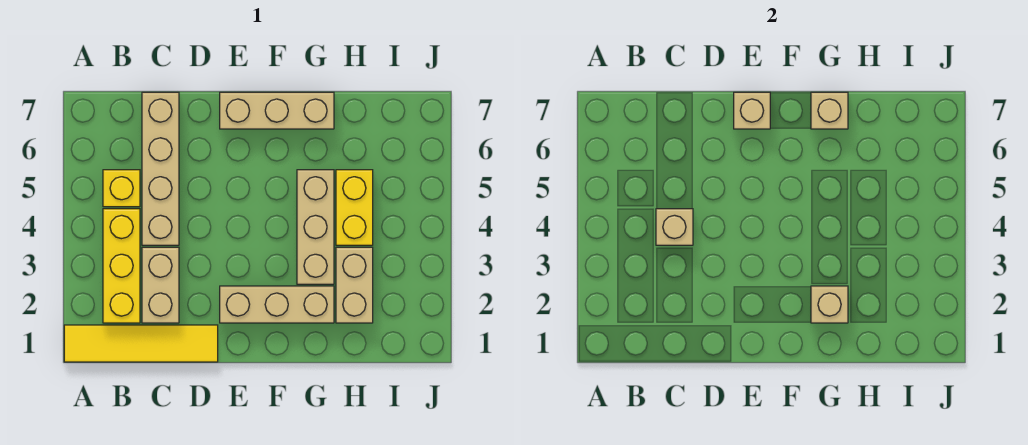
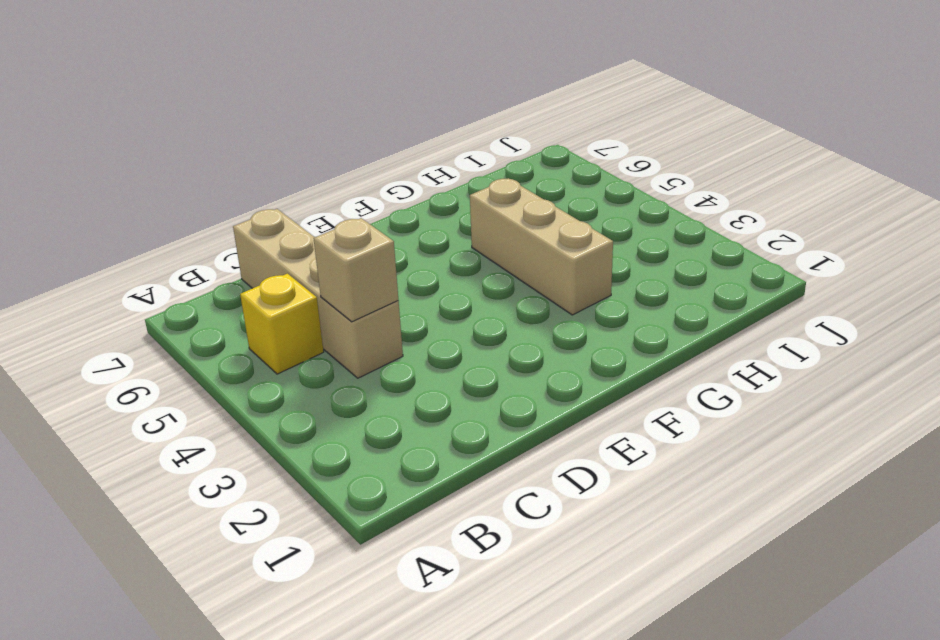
none -> yellow tile A1:D1 level 1
none -> yellow brick B2:B4 level 1
none -> tan brick C2:C3 level 1

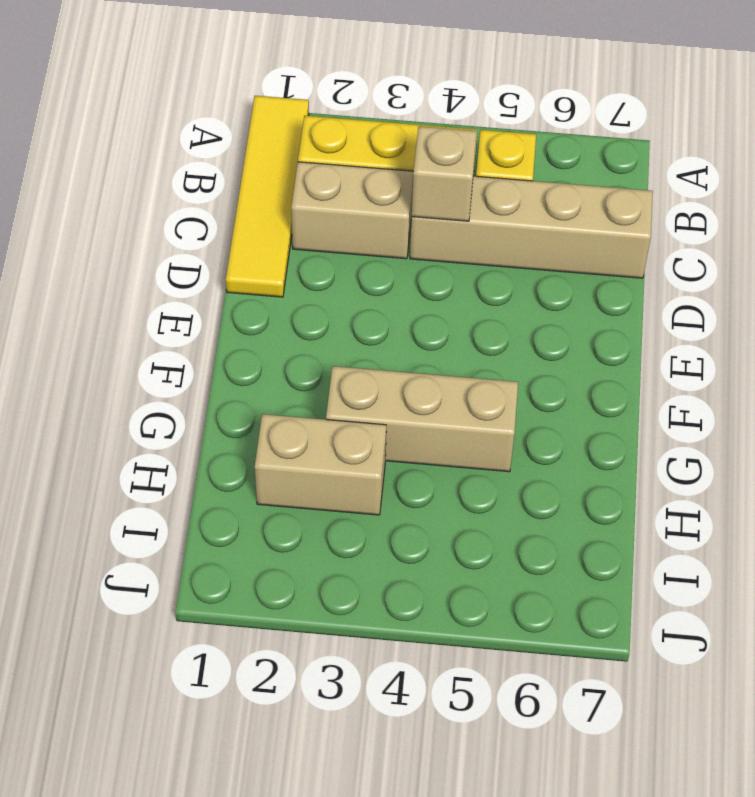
none -> tan brick E2:G2 level 1
none -> tan brick E7:G7 level 1
none -> yellow brick H4:H5 level 1

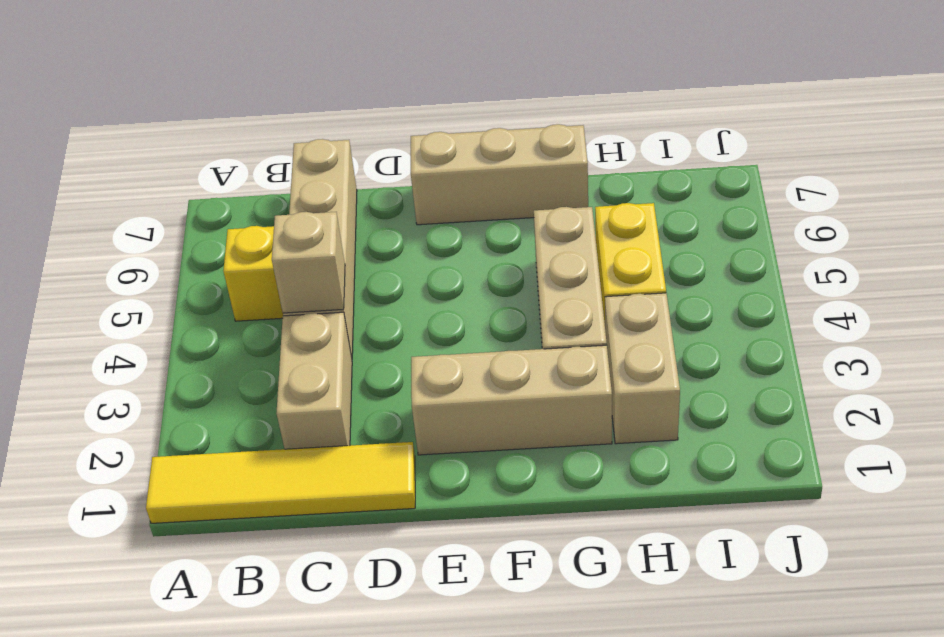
none -> yellow brick B2:B4 level 1
none -> tan brick E7 level 2
none -> tan brick G2 level 2

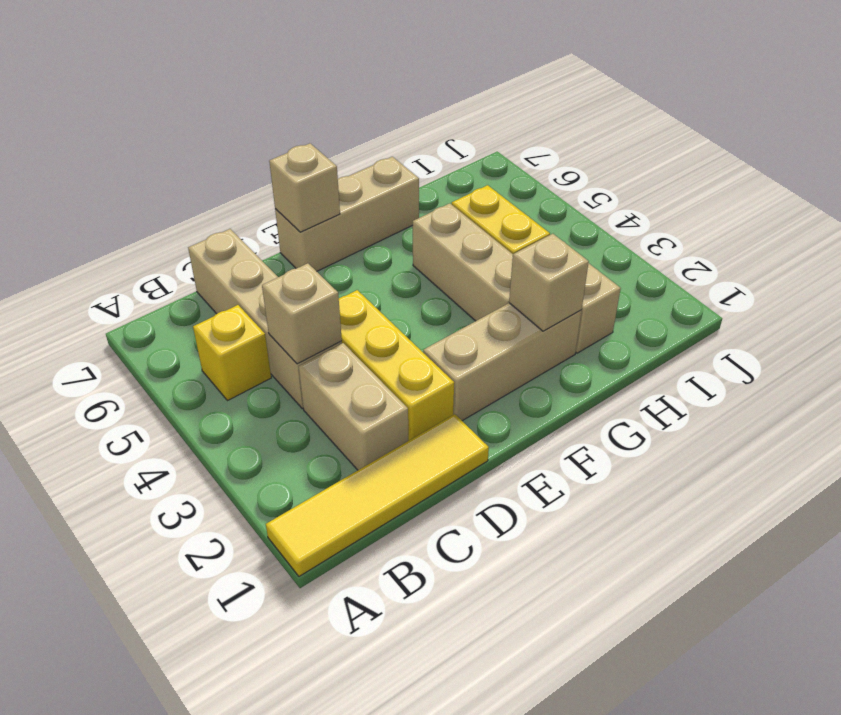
yellow brick D2:D4 level 1 -> yellow brick B2:B4 level 1
none -> tan brick G7 level 2

